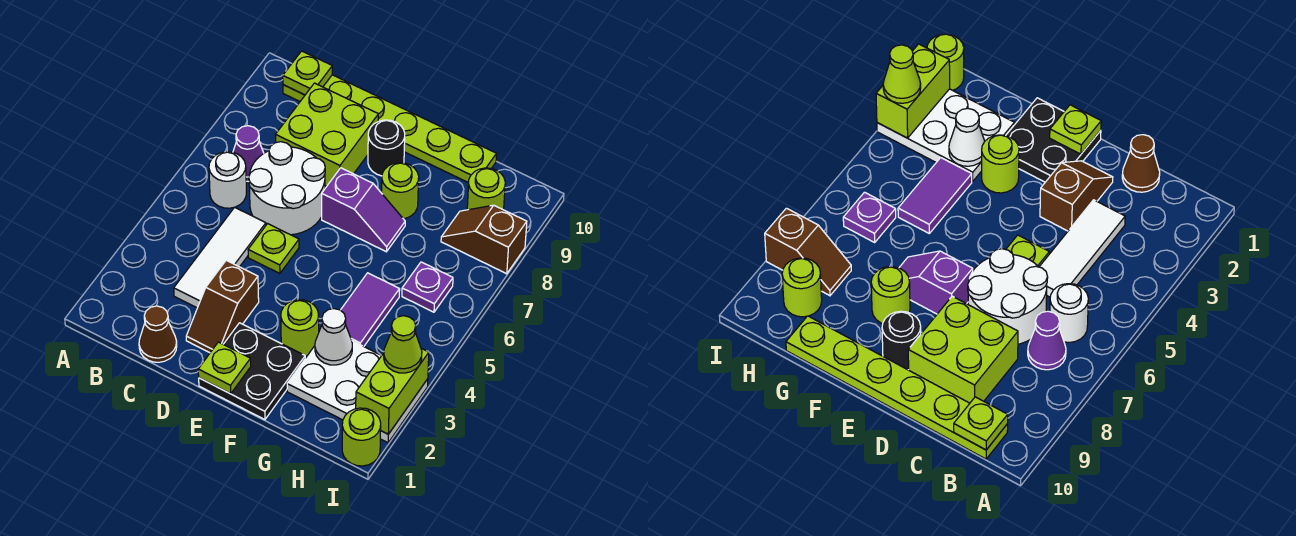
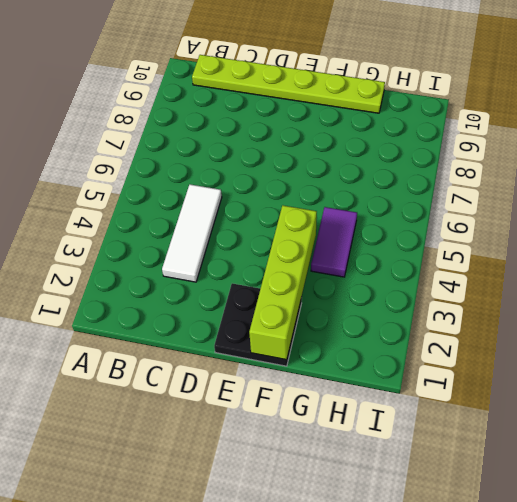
lime brick F1:F4 level 2 -> none
none -> white round brick B6 level 1
none -> purple cone B7 level 1
none -> brown cone C1 level 1

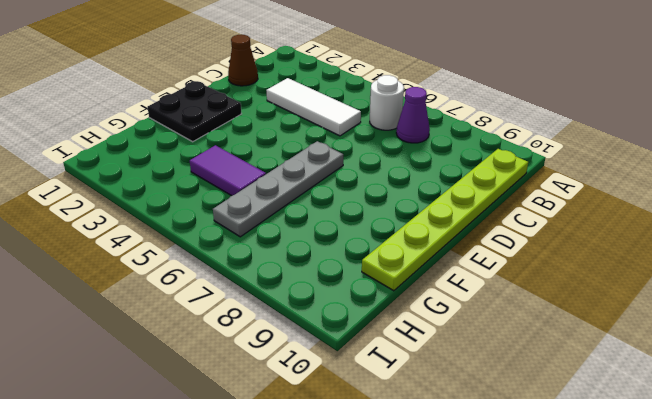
grey plate E6:H6 level 1 -> purple plate H6 level 1
none -> white round brick C6:D7 level 1
none -> lime brick C8:D9 level 1
none -> brown slope D2:D3 level 1 top 3

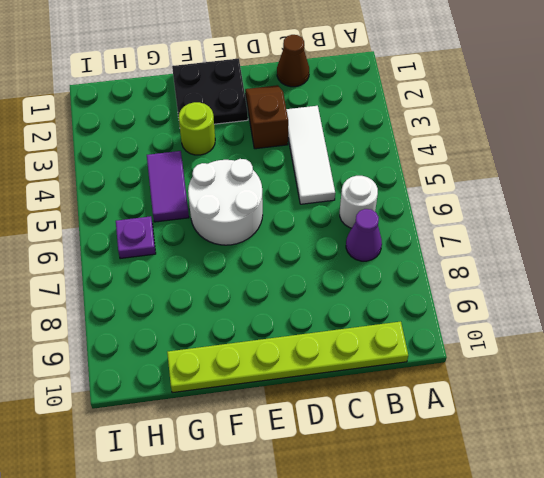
white round brick E5:F6 level 1 -> white round brick C6:D7 level 1
none -> lime brick C8:D9 level 1
none -> lime plate D5 level 1
none -> purple slope E7:F7 level 1 top E

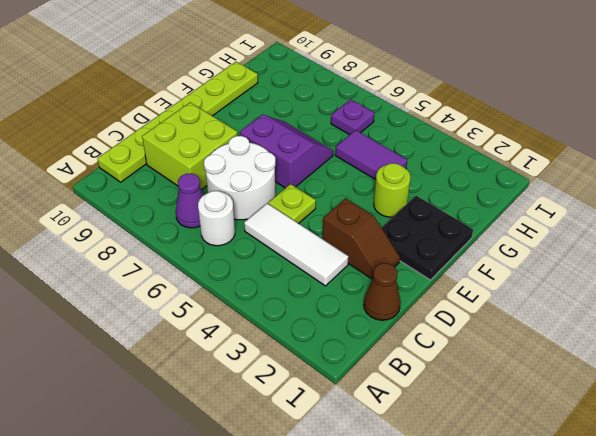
purple slope E6:F7 level 1 top E -> purple slope E7:F7 level 1 top E
none -> black round brick E9 level 1
none -> lime round brick F8 level 1
none -> white plate G2:I3 level 1

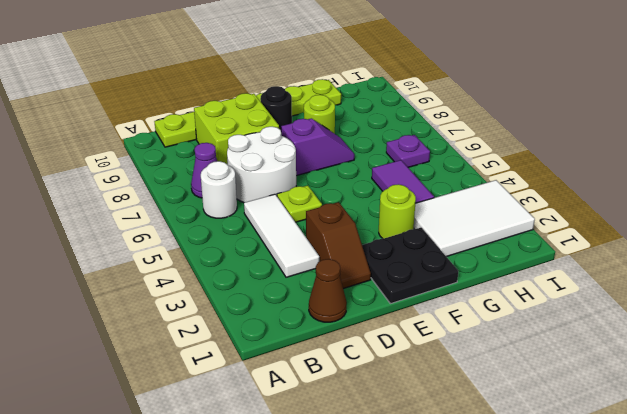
white tile G2:I3 level 1 -> white plate G2:I3 level 1
none -> brown slope H8:I8 level 1 top I
none -> lime round brick H9 level 1
none -> lime round brick I1 level 1

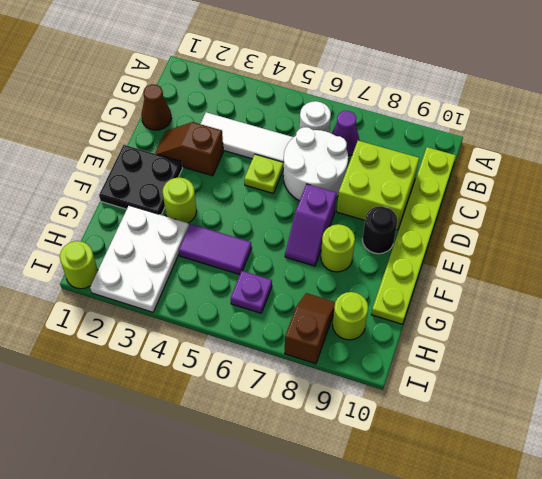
none -> lime plate B10 level 2
none -> lime plate E1 level 2
none -> white cone G3 level 2

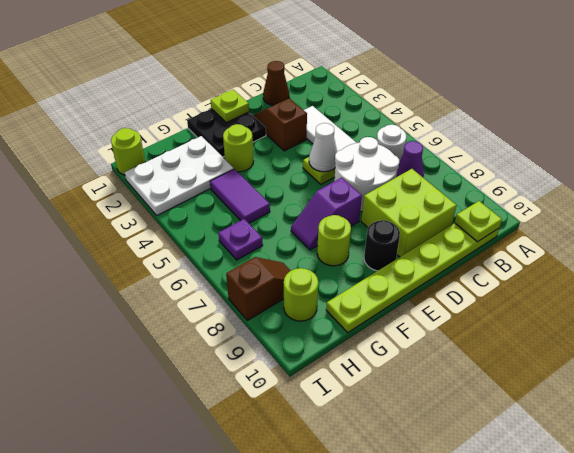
white cone D5 level 2 -> white cone G3 level 2
none -> lime brick I2:I3 level 2
none -> lime cone I3 level 3

